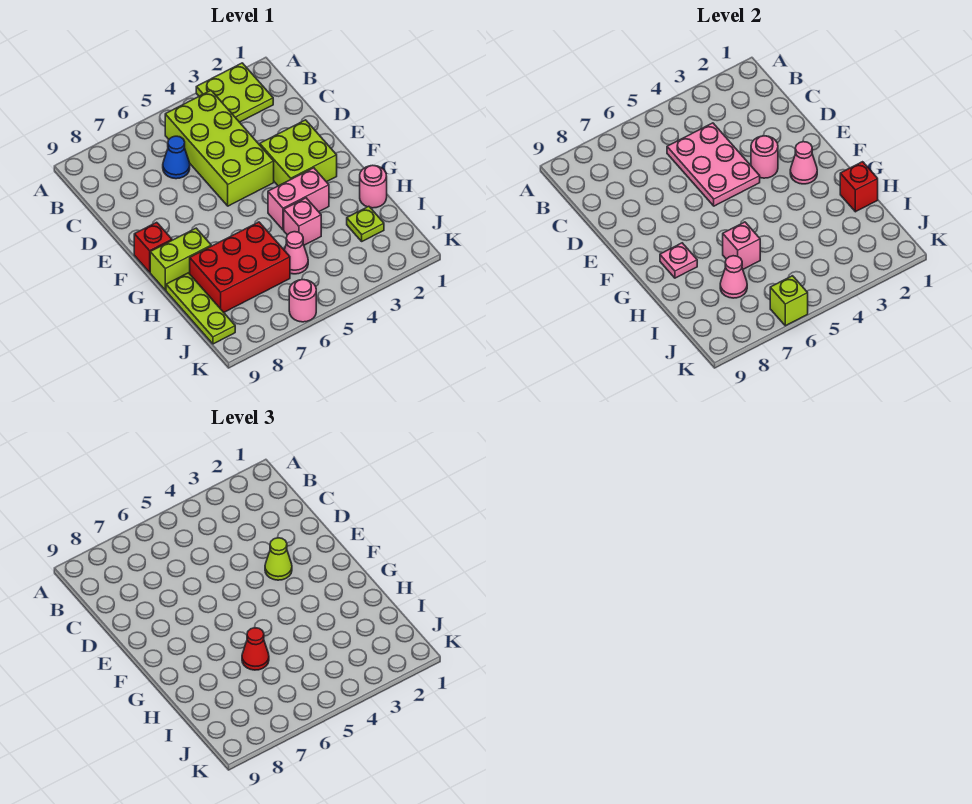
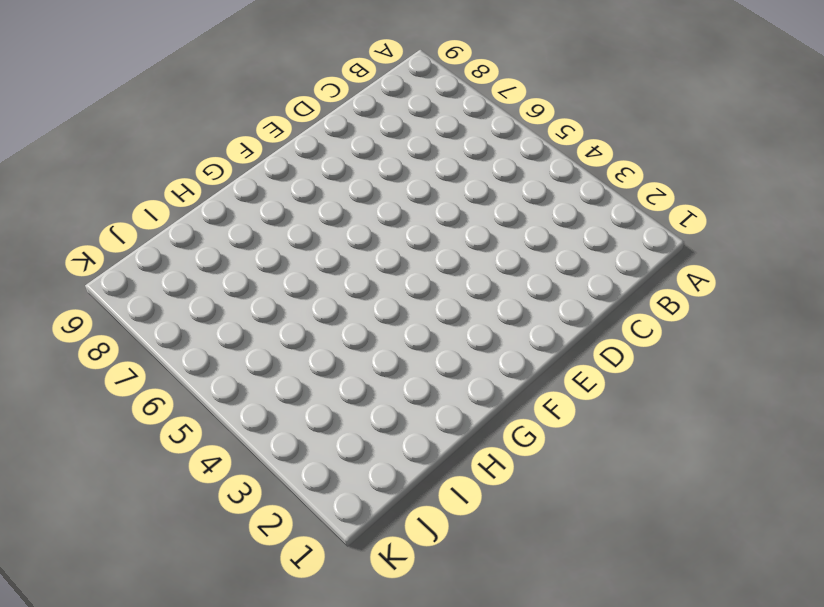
none -> lime plate A2:B3 level 1
none -> lime brick B4:E5 level 1
none -> blue cone C6 level 1

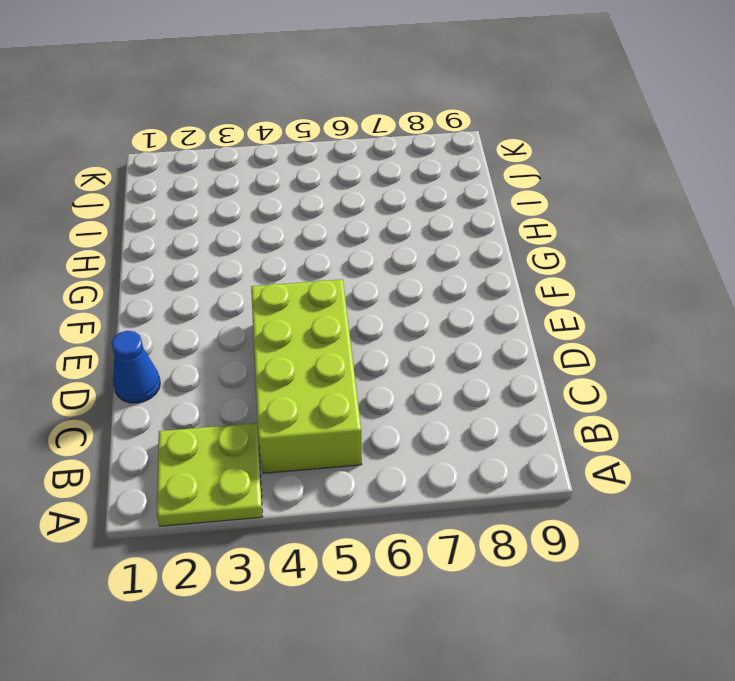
blue cone D1 level 1 -> blue cone C6 level 1
none -> lime brick E2:F3 level 1
none -> red brick F9 level 1
none -> pink brick G3:G4 level 1

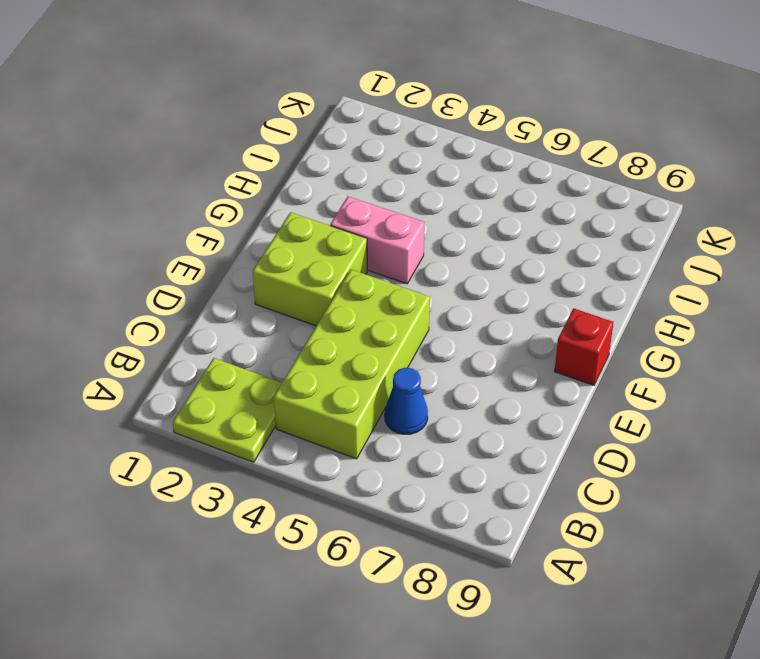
none -> lime brick G8:G9 level 1
none -> pink round brick H1 level 1
none -> pink brick H4 level 1

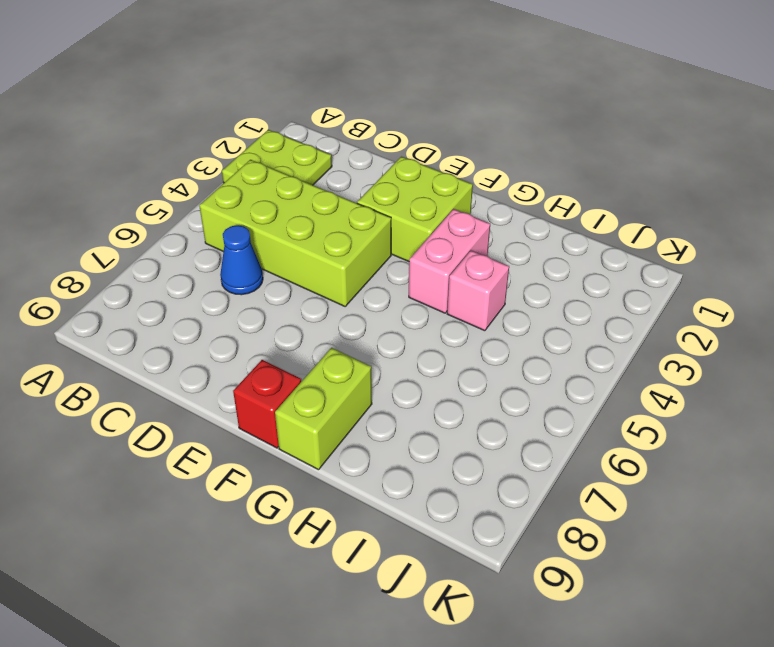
none -> pink round brick H1 level 1
none -> red brick H6:I8 level 1
none -> lime plate H9:J9 level 1

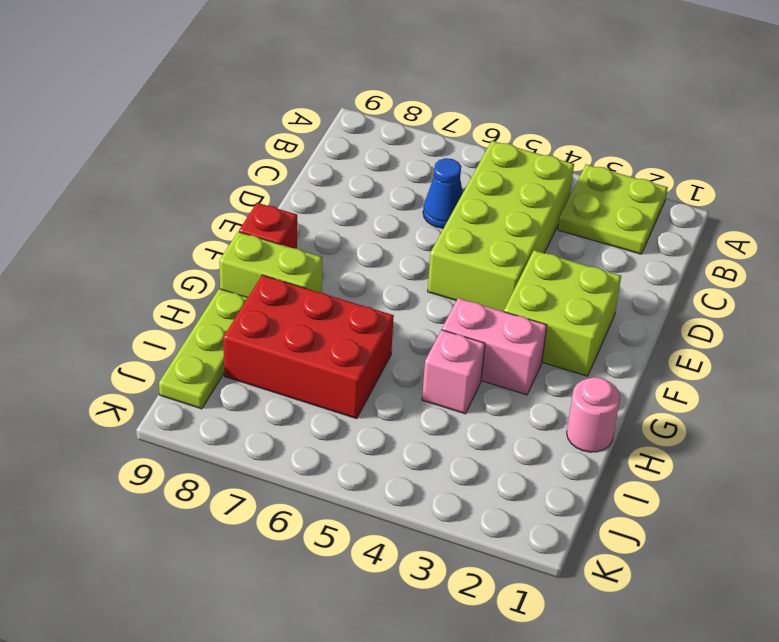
none -> lime plate I2 level 1
none -> pink cone I5 level 1
none -> pink round brick K6 level 1

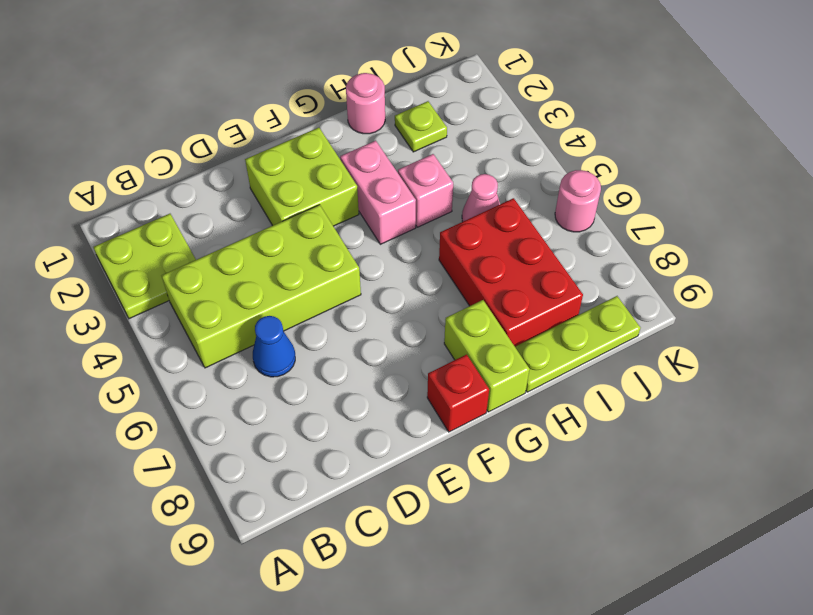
none -> pink plate C4:E5 level 2
none -> pink round brick E3 level 2
none -> pink cone F2 level 2

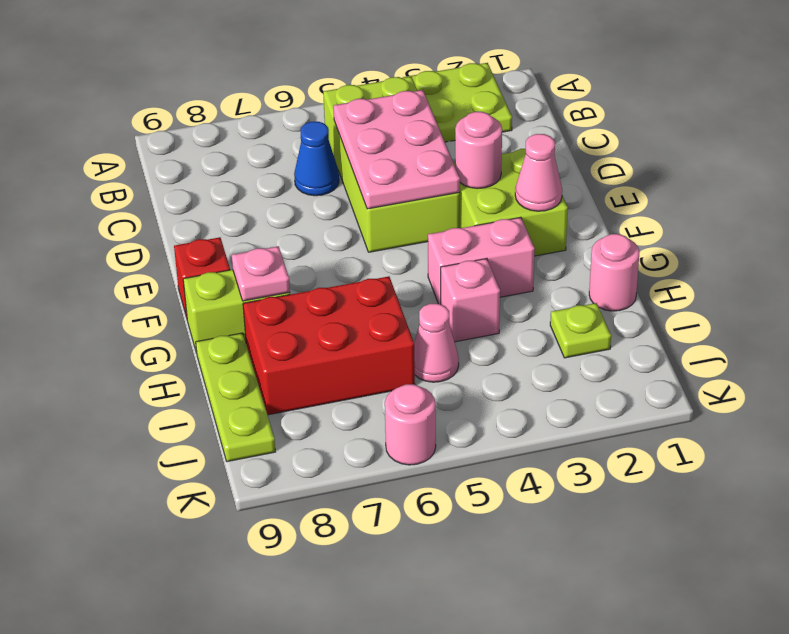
none -> red brick H1 level 2
none -> pink brick H6 level 2
none -> pink cone I7 level 2

